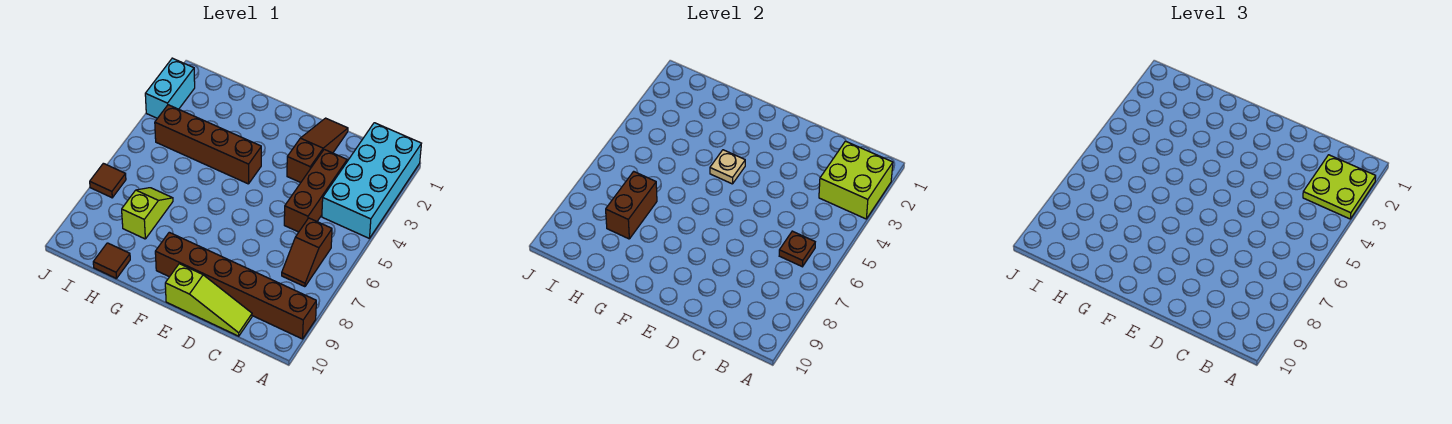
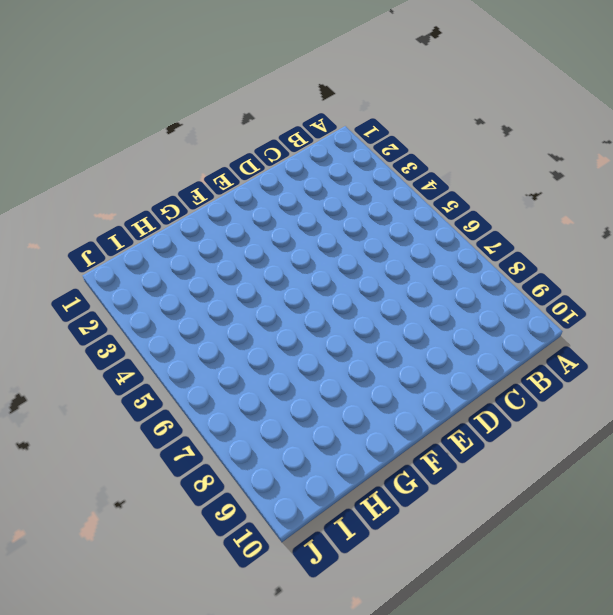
none -> cyan brick A1:B4 level 1
none -> brown brick A9:F9 level 1
none -> brown slope B6:B7 level 1 top 6

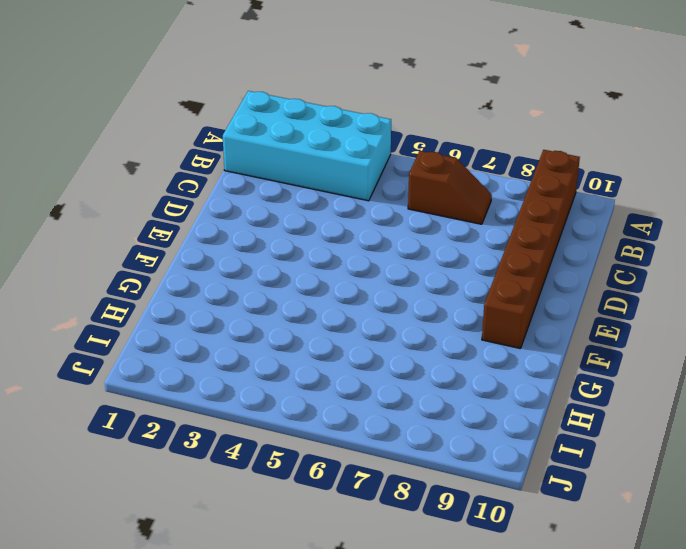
none -> brown brick C3:C5 level 1
none -> lime slope C10:E10 level 1 top E
none -> brown slope D1:D3 level 1 top 3

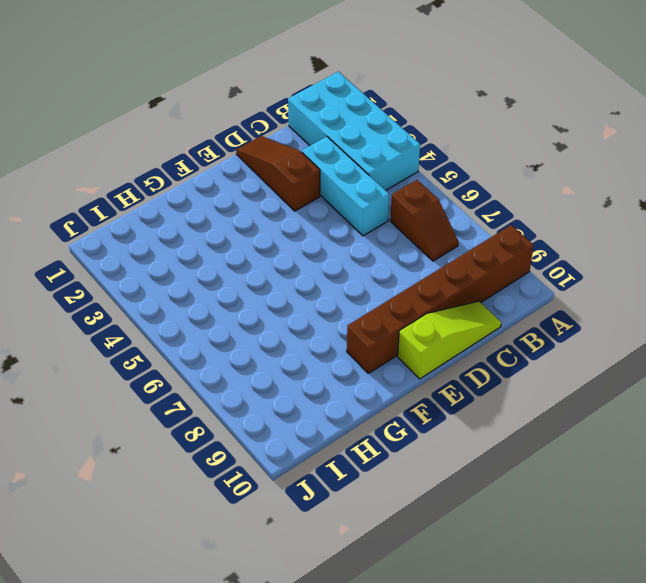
cyan brick C3:C5 level 1 -> brown brick C3:C5 level 1
none -> brown brick F4:I4 level 1
none -> lime slope H7:H8 level 1 top 8
none -> brown tile H10 level 1

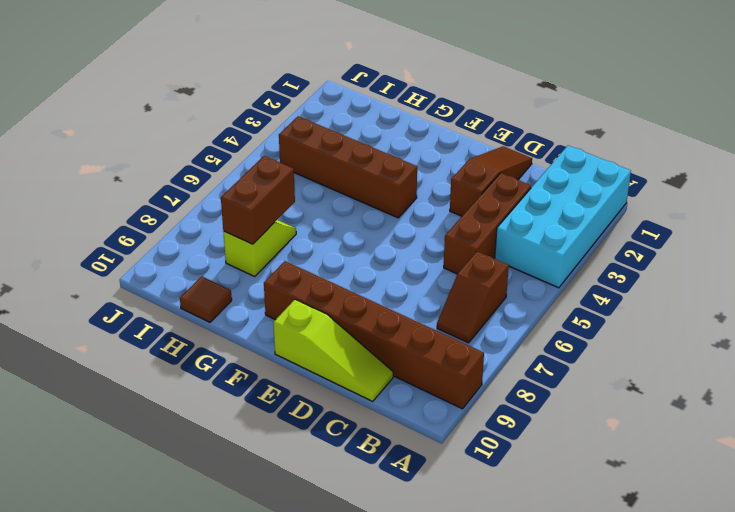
none -> cyan brick J2:J3 level 1
none -> brown tile J7 level 1
none -> lime brick A2:B3 level 2

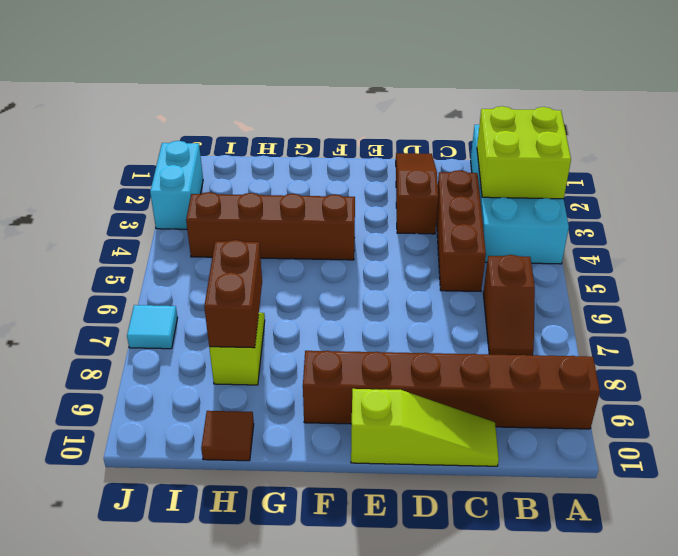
cyan tile J7 level 1 -> brown tile J7 level 1
none -> brown plate B6 level 2
none -> tan plate F4 level 2
none -> lime plate A2:B3 level 3

